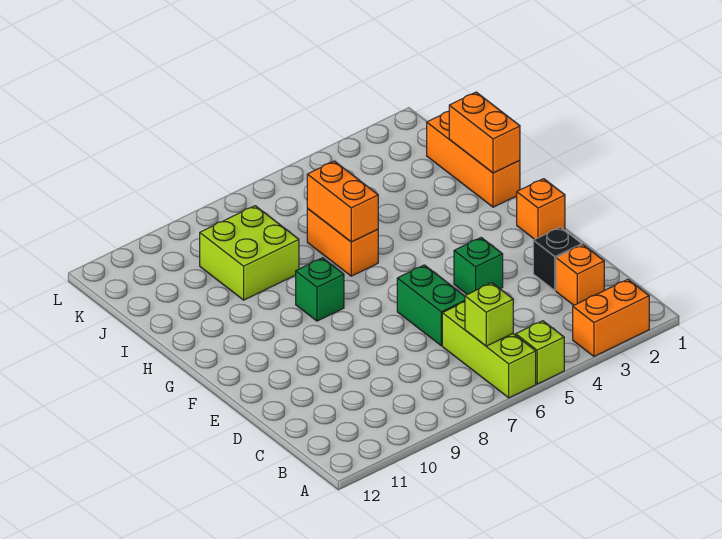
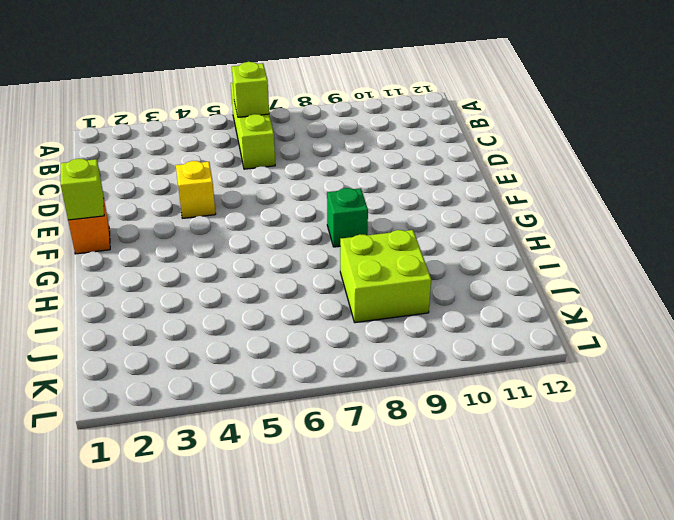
yellow brick E4 level 1 -> green brick E4 level 1
lime brick F1 level 2 -> lime brick A5 level 1
none -> orange brick A2:A3 level 1
none -> orange brick C2 level 1
none -> black brick D2 level 1

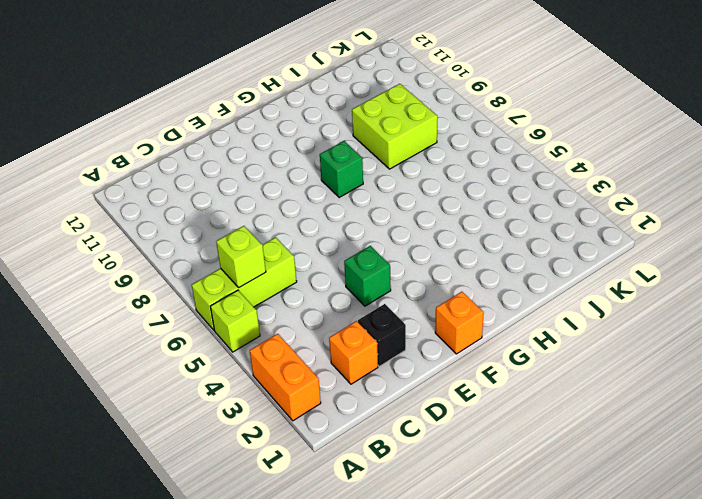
none -> green brick D6:E6 level 1
none -> orange brick H1:J1 level 1
none -> orange brick H6:I6 level 1

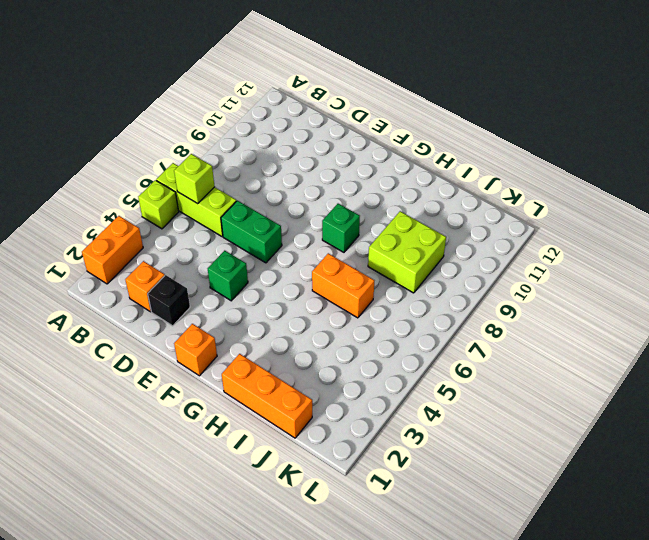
none -> orange brick H1:I1 level 2
none -> orange brick H6:I6 level 2

